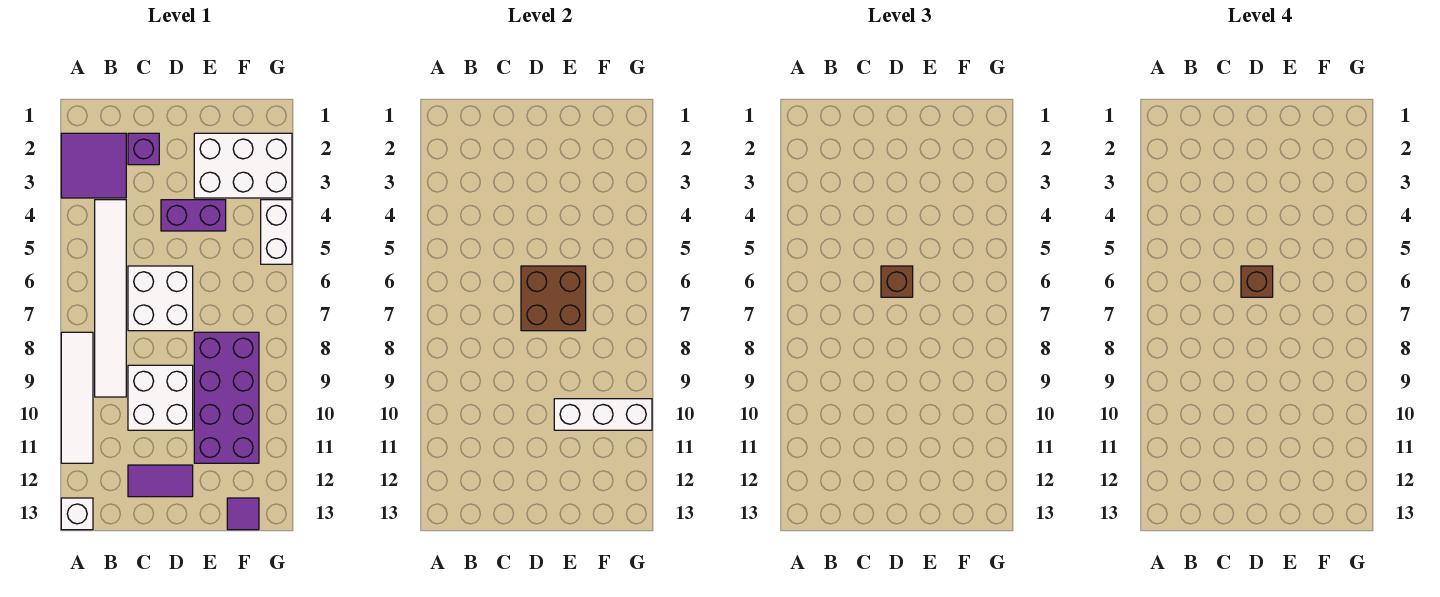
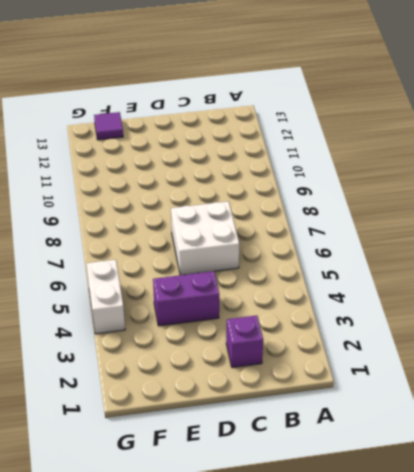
none -> purple tile A2:B3 level 1
none -> white tile A8:A11 level 1
none -> white brick A13 level 1

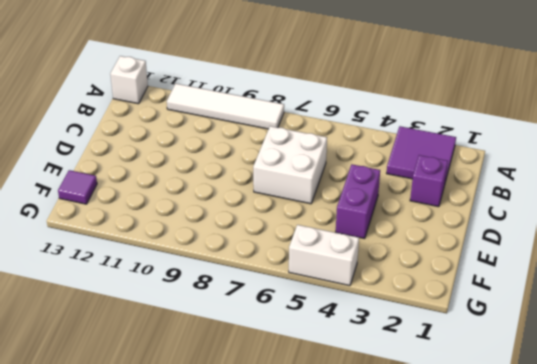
none -> white tile B4:B9 level 1
none -> white brick C9:D10 level 1
none -> purple tile C12:D12 level 1

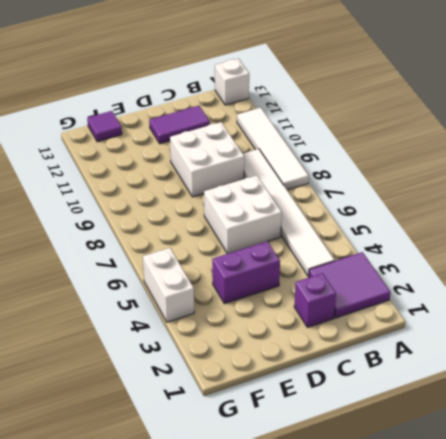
none -> white brick E2:G3 level 1
none -> purple brick E8:F11 level 1
none -> brown brick D6:E7 level 2

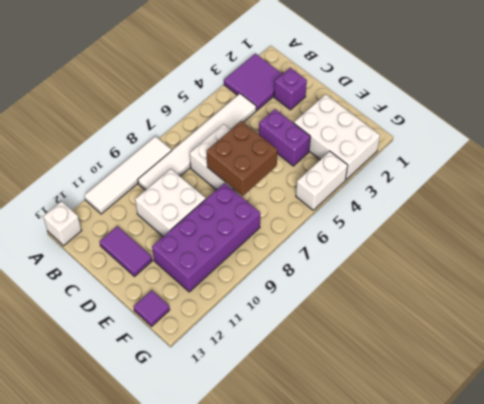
none -> white brick E10:G10 level 2
none -> brown brick D6 level 3
none -> brown brick D6 level 4

